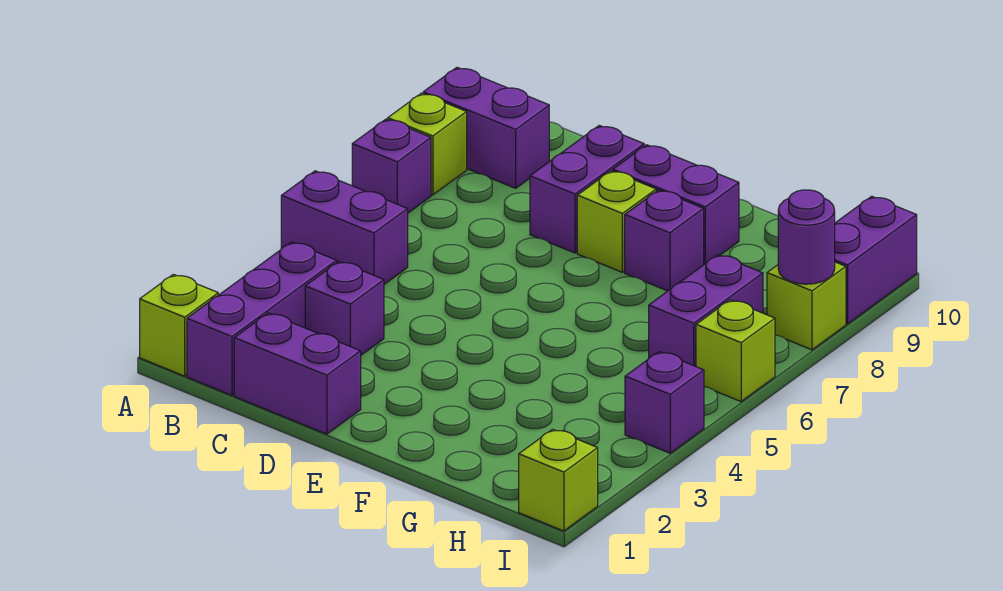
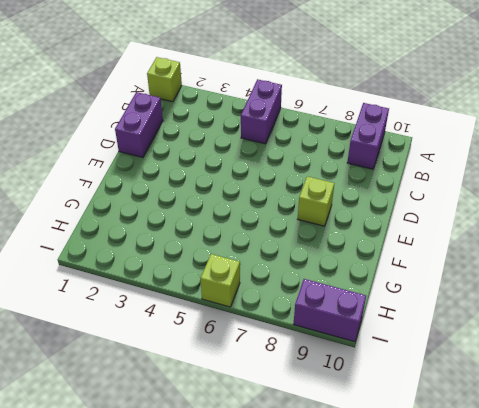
none -> purple brick A7 level 1
none -> lime brick A8 level 1
none -> purple brick B1:B3 level 1

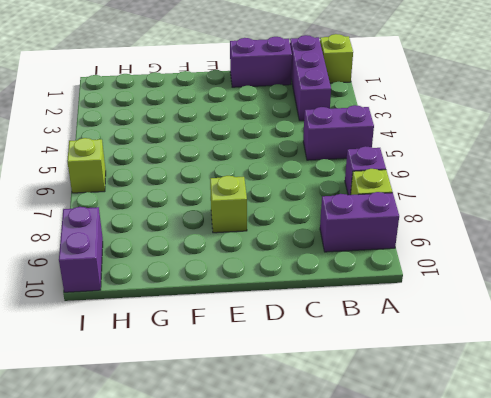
none -> purple brick C3 level 1
none -> purple brick D8:D9 level 1
none -> purple brick E9:F9 level 1

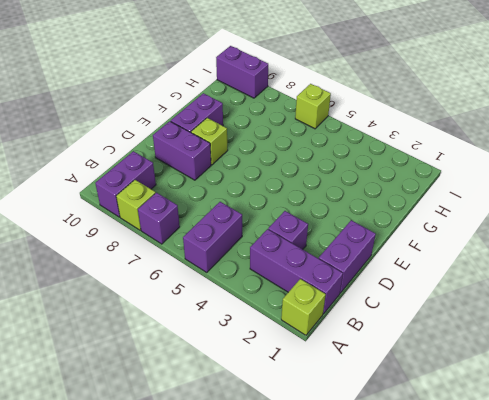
none -> purple brick F8 level 1
none -> purple brick H6:H7 level 1
none -> lime brick I1 level 1

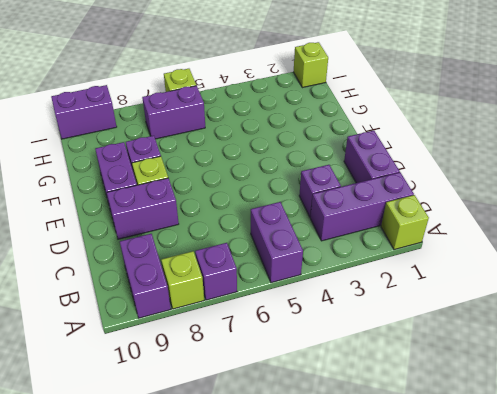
none -> purple brick I4 level 1
none -> lime brick I8 level 1
none -> purple round brick I8 level 2

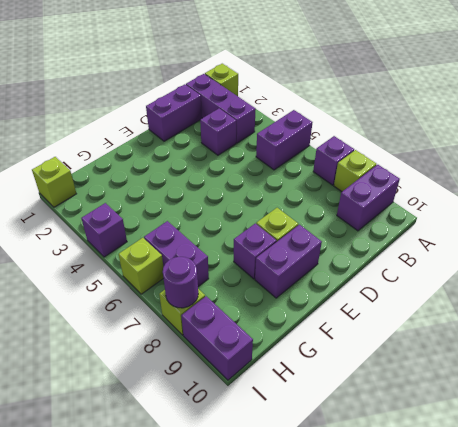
none -> purple brick D8:D9 level 1

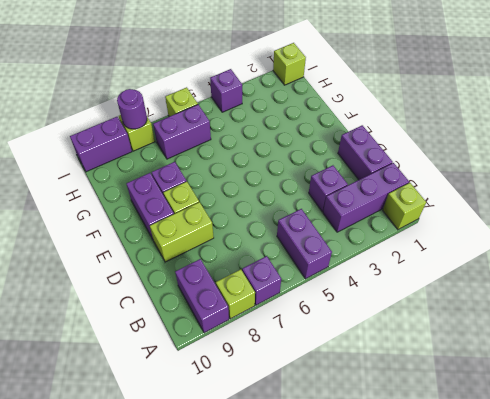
lime brick D8:D9 level 1 -> purple brick D8:D9 level 1

